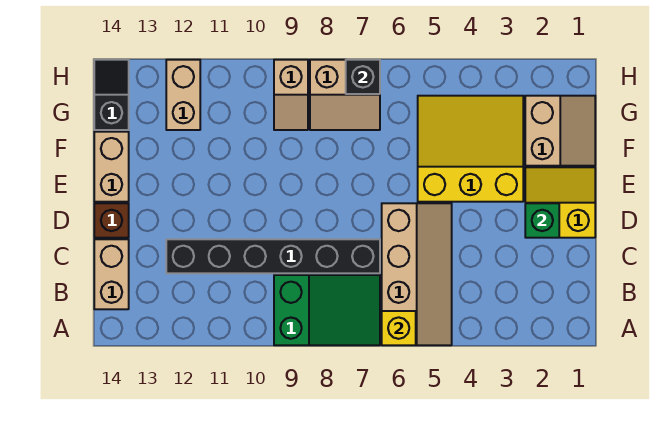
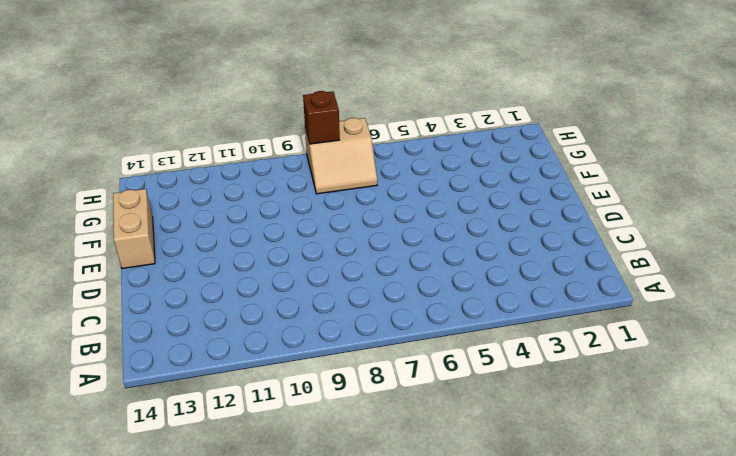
brown brick H8 level 2 -> brown brick D14 level 1
none -> tan slope A5:D6 level 1 top 6
none -> green slope A7:B9 level 1 top 9
none -> tan brick B14:C14 level 1

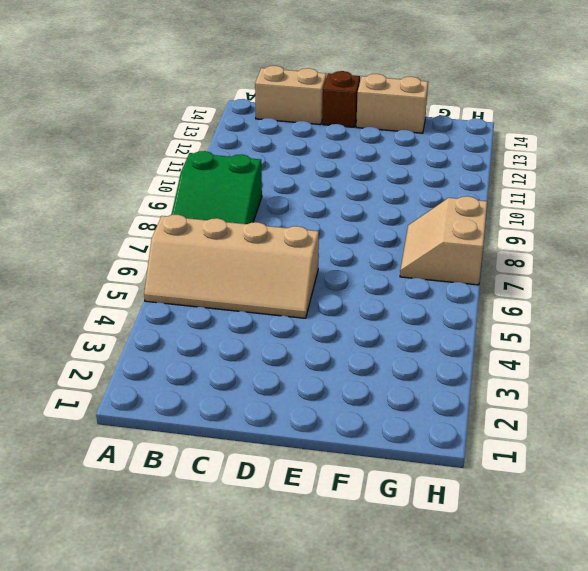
none -> black brick C7:C12 level 1
none -> yellow slope D1:E2 level 1 top D
none -> yellow slope E3:G5 level 1 top E

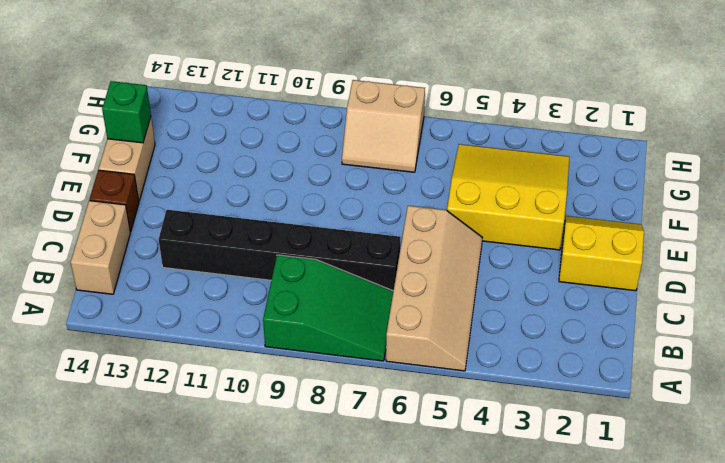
green brick F14 level 2 -> green brick D2 level 2
none -> tan slope F1:G2 level 1 top 2
none -> tan slope G9:H9 level 1 top H
none -> tan brick G12:H12 level 1

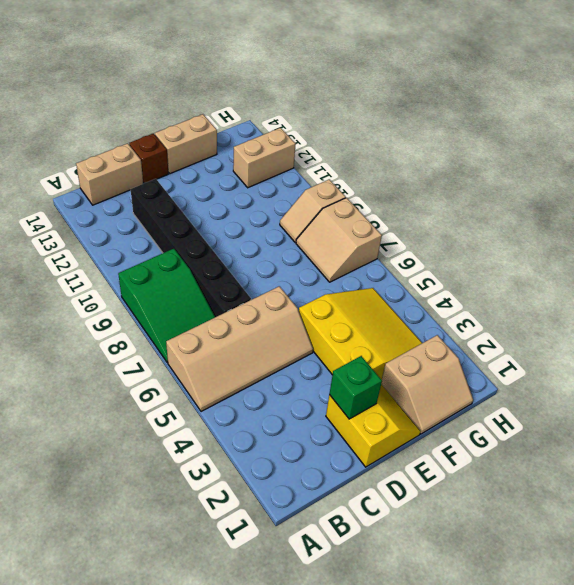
none -> black slope G14:H14 level 1 top G
none -> yellow brick A6 level 2
none -> black brick H7 level 2

